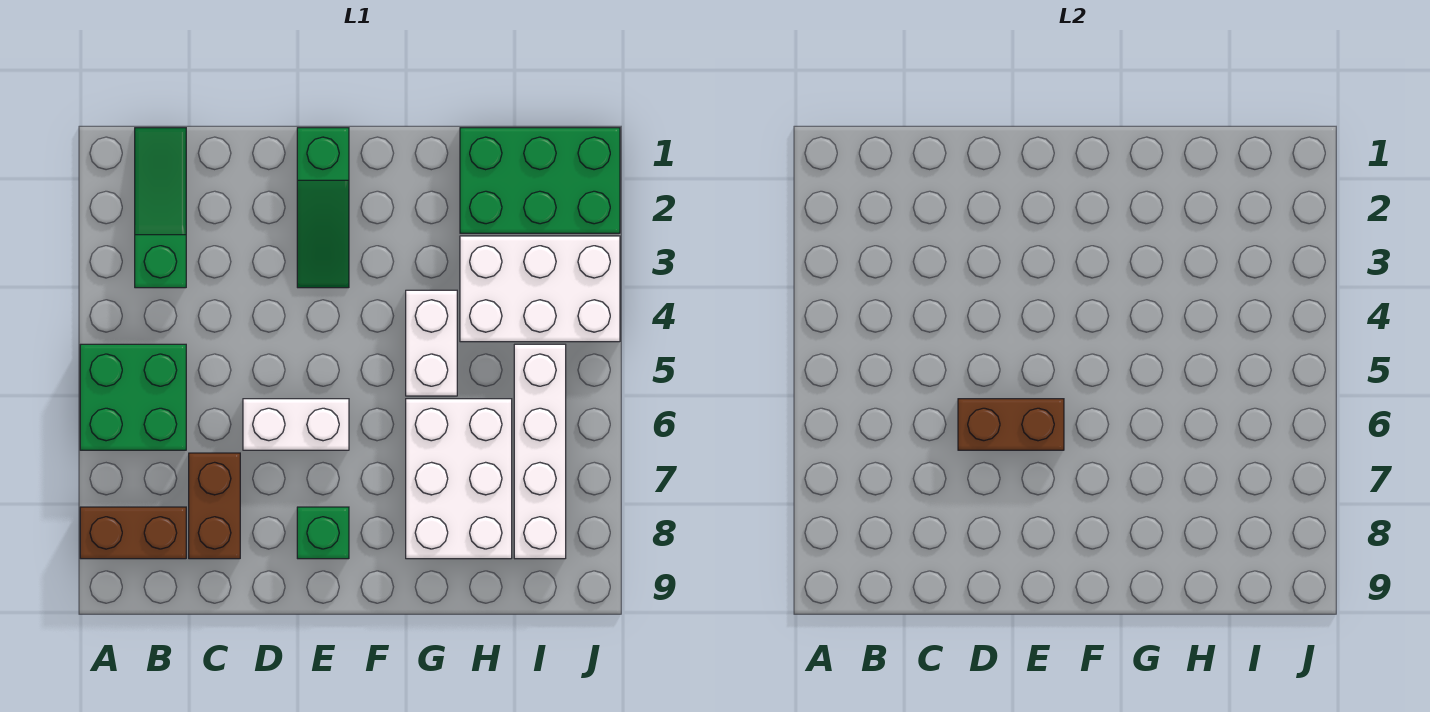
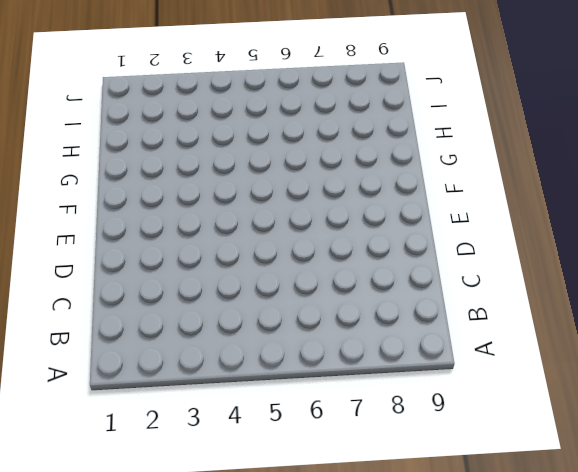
none -> green brick A5:B6 level 1
none -> brown brick A8:B8 level 1
none -> green slope B1:B3 level 1 top 3

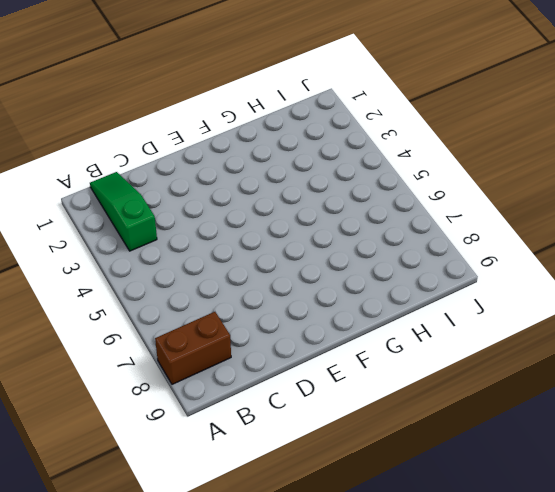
none -> green brick A5:B6 level 1
none -> brown brick C7:C8 level 1
none -> white brick D6:E6 level 1

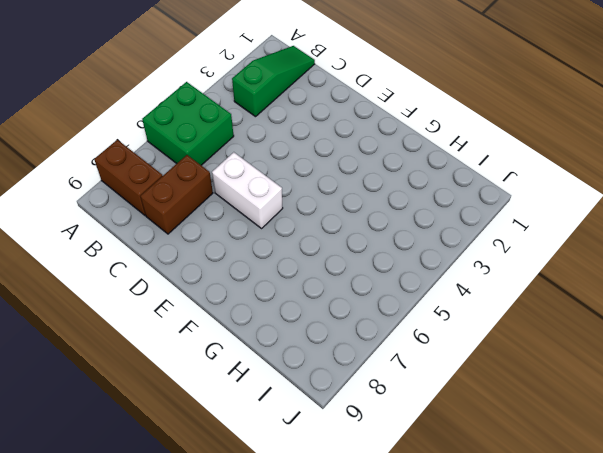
none -> green slope E1:E3 level 1 top 1
none -> green brick E8 level 1
none -> white brick G4:G5 level 1

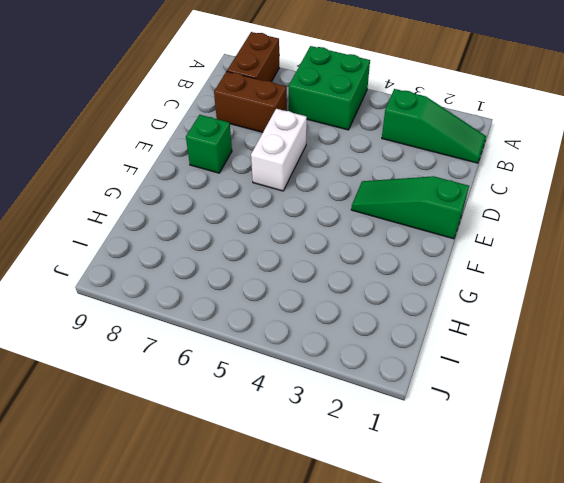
none -> white brick G4:G5 level 1
none -> white brick G6:H8 level 1
none -> green brick H1:J2 level 1

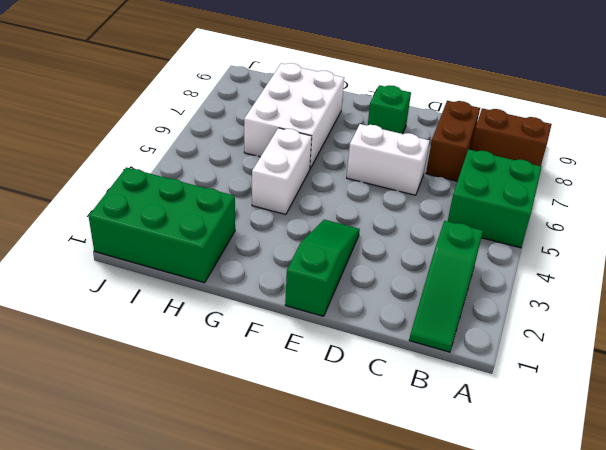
none -> white brick H3:J4 level 1
none -> white brick I5:I8 level 1
none -> brown brick D6:E6 level 2

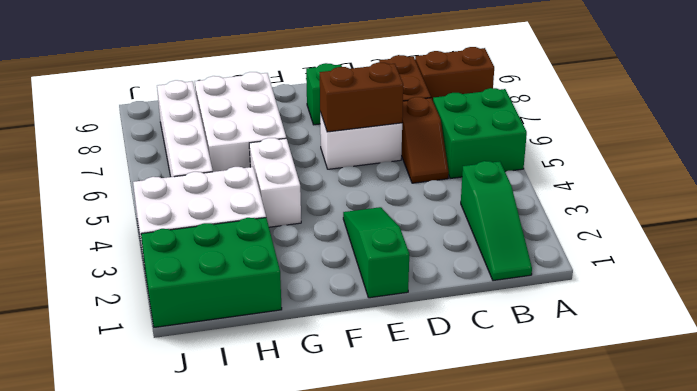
brown slope C5:C6 level 1 top 6 -> none

